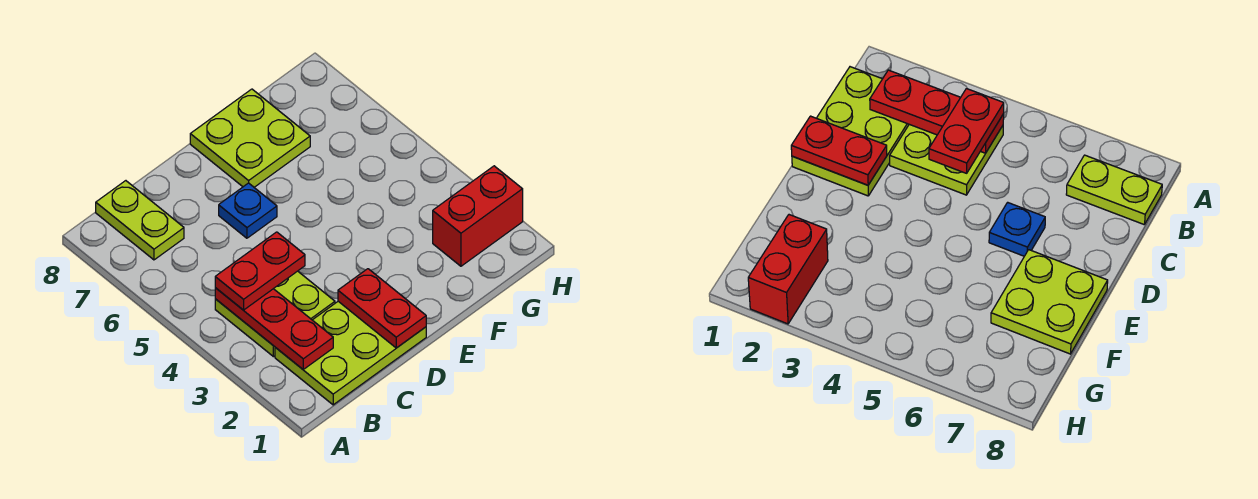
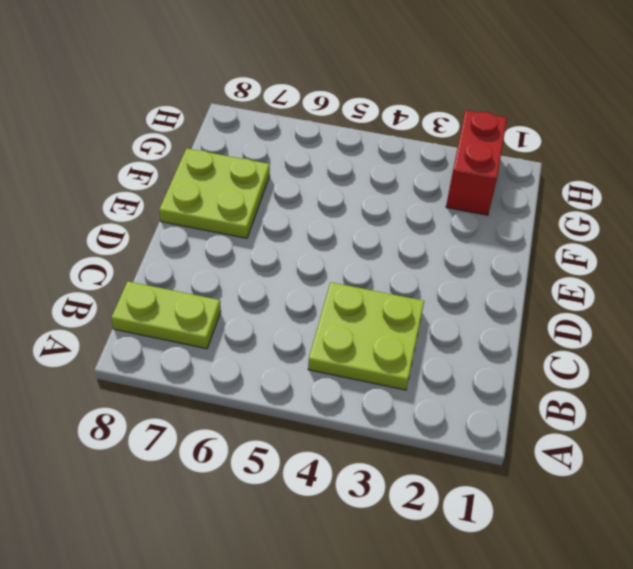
none -> lime plate B1:D2 level 1
none -> blue plate D6 level 1

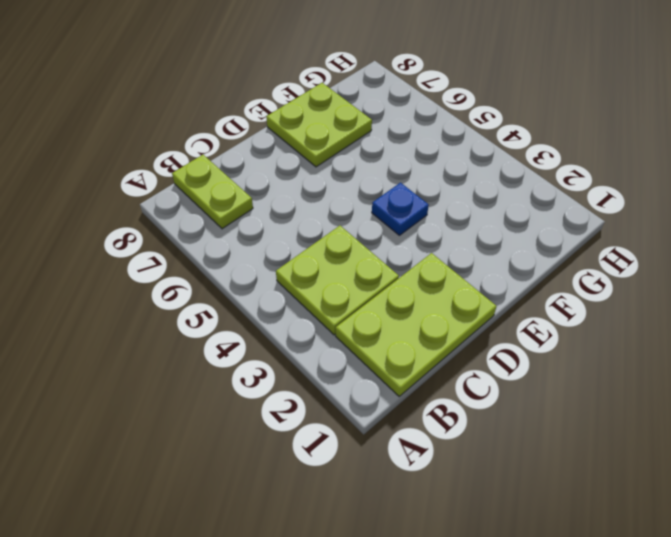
blue plate E4 level 1 -> blue plate D6 level 1
none -> red brick G2:H2 level 1
none -> red plate B2:B4 level 2

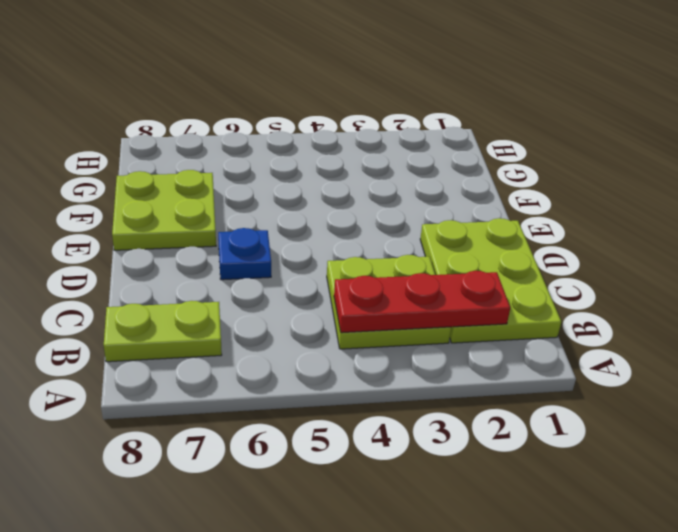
none -> red brick G2:H2 level 1
none -> red plate D1:D2 level 2

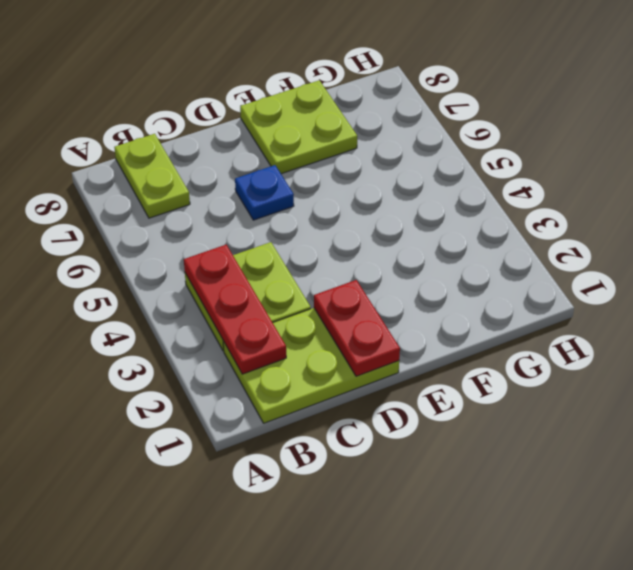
none -> red brick G2:H2 level 1
none -> red plate B4:C4 level 3

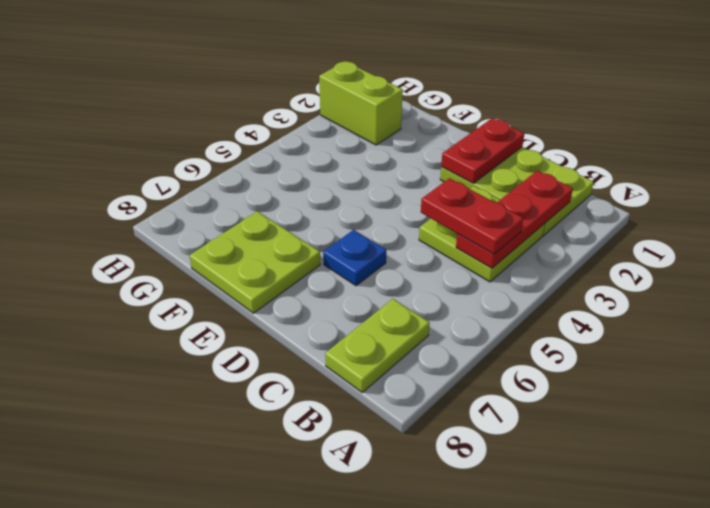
lime brick G2:H2 level 1 -> red brick G2:H2 level 1

